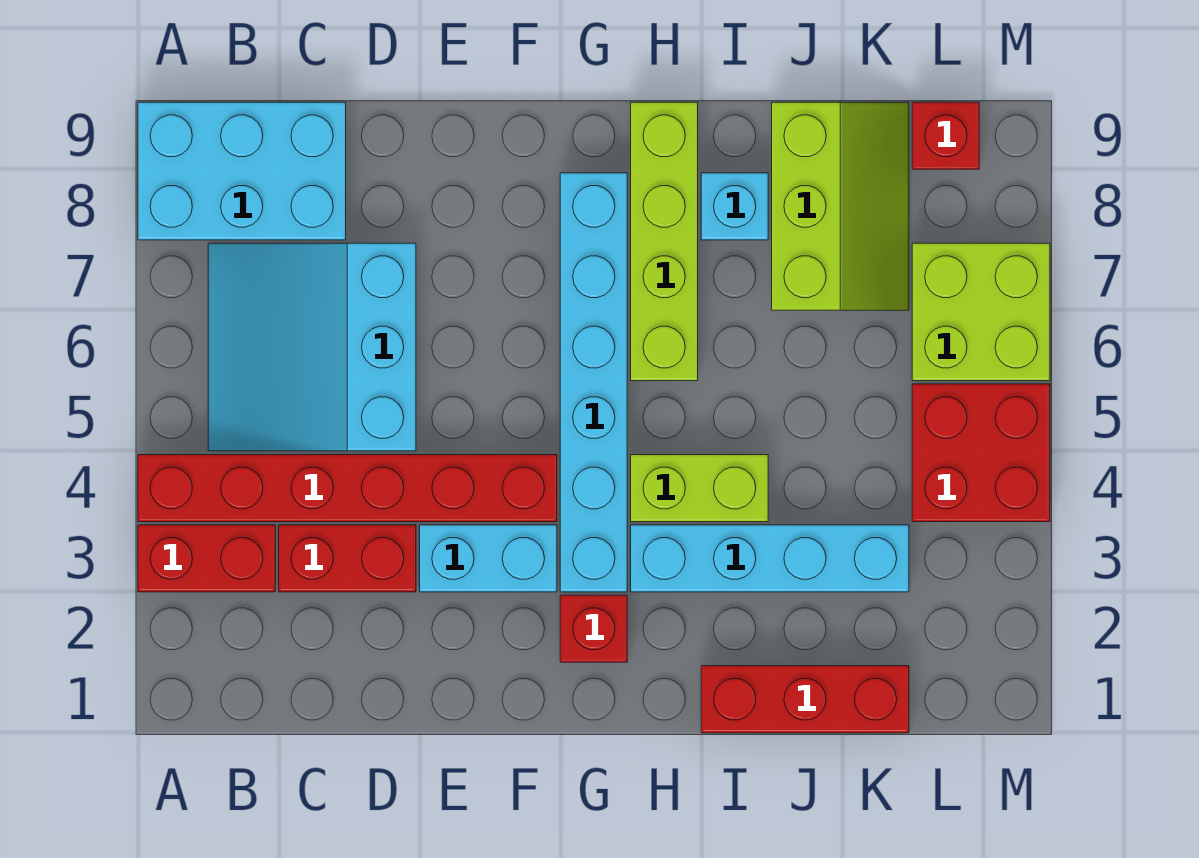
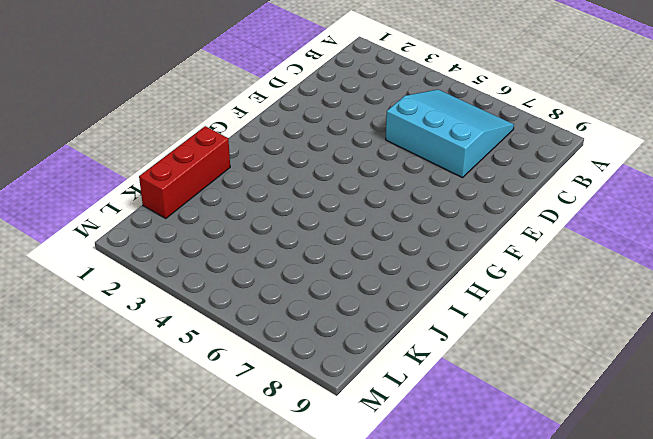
none -> red brick A3:B3 level 1
none -> red brick A4:F4 level 1
none -> cyan brick A8:C9 level 1

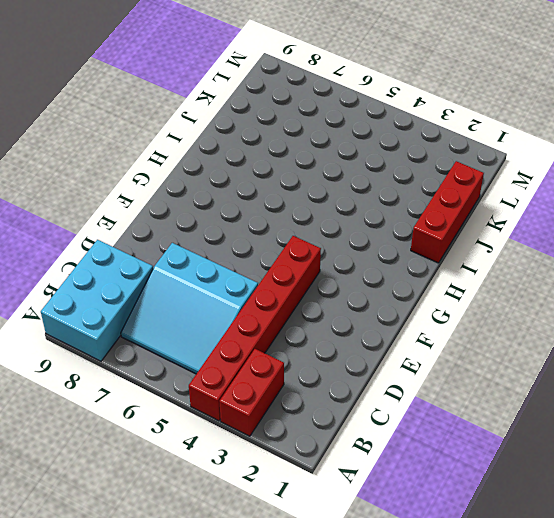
none -> red brick C3:D3 level 1
none -> cyan brick E3:F3 level 1
none -> red brick G2 level 1

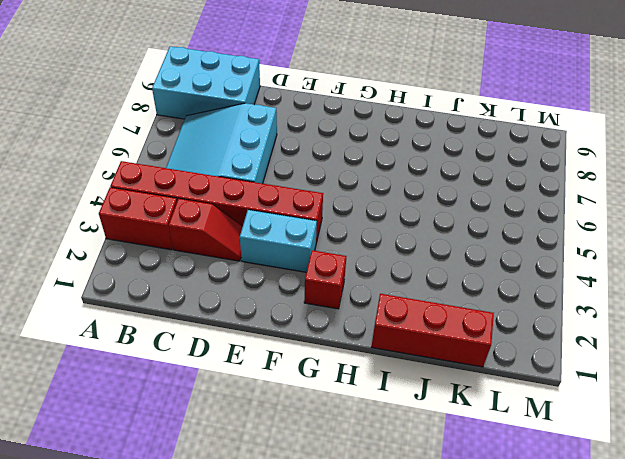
red slope C3:D3 level 1 top C -> red brick C3:D3 level 1
none -> cyan brick G3:G8 level 1
none -> cyan brick H3:K3 level 1
none -> lime brick H4:I4 level 1

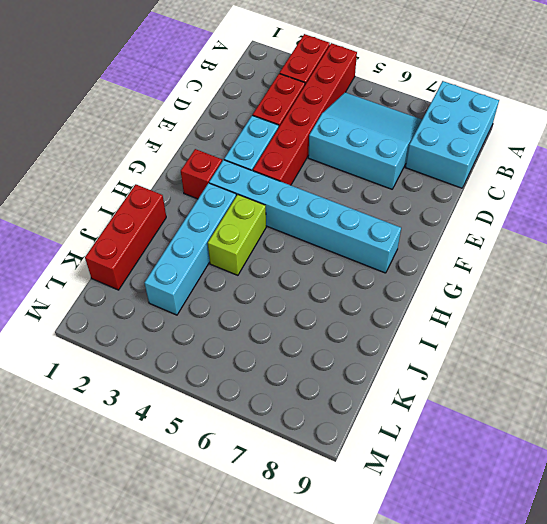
none -> lime brick H6:H9 level 1
none -> cyan brick I8 level 1
none -> lime slope J7:K9 level 1 top J

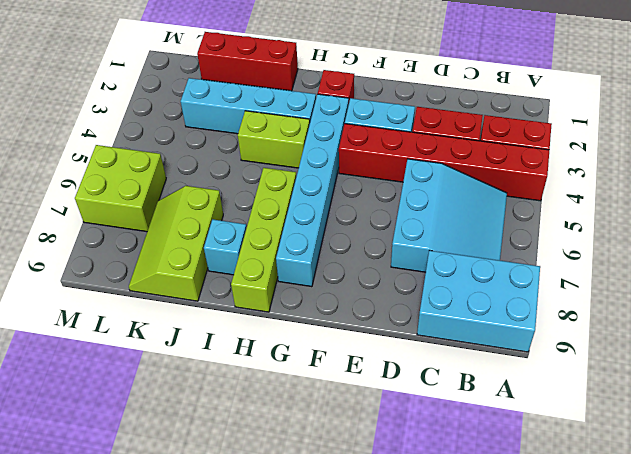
none -> red brick L4:M5 level 1
none -> red brick L9 level 1

